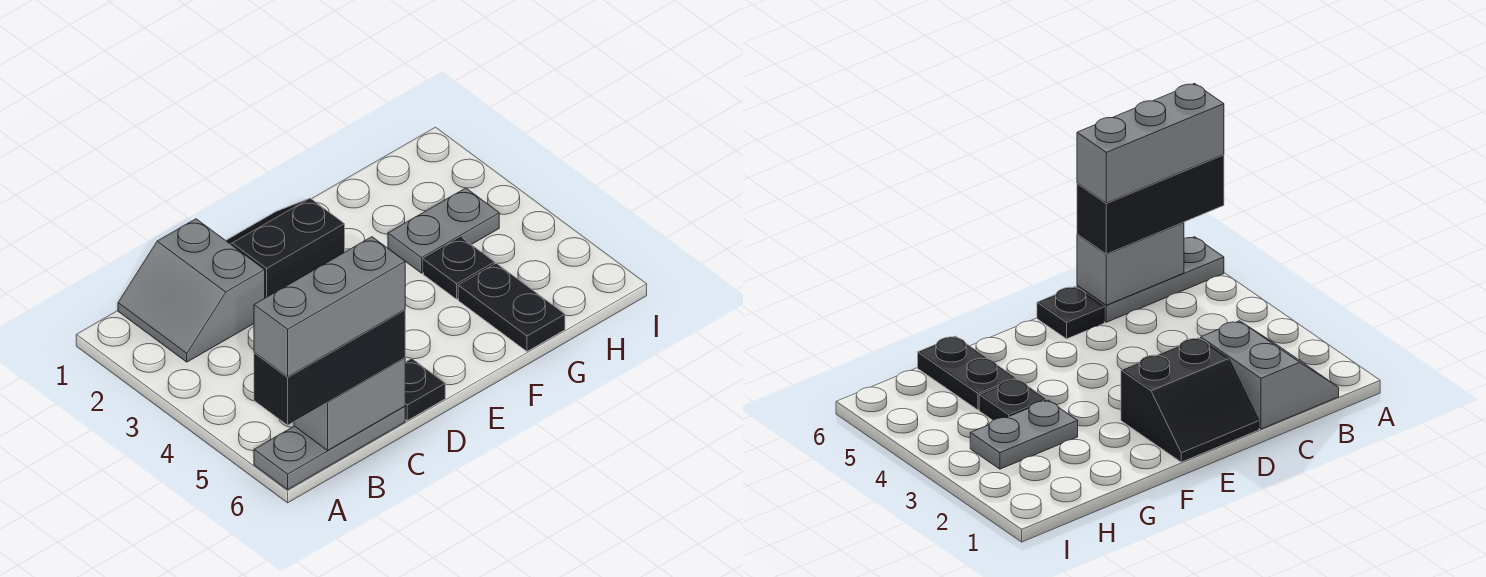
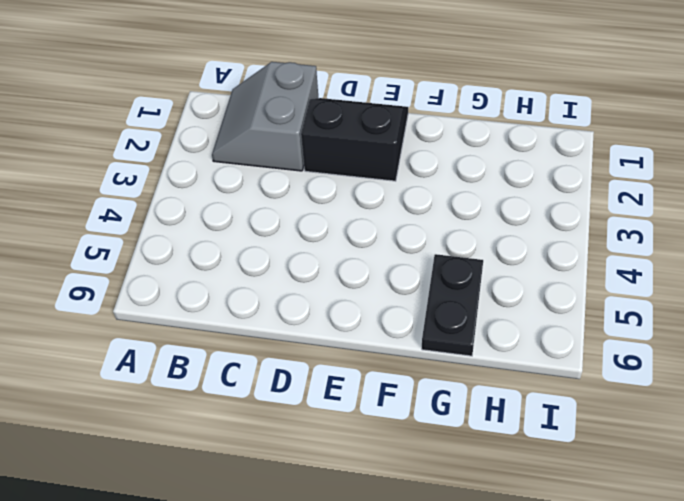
none -> grey plate A6:C6 level 1
none -> black plate D6 level 1

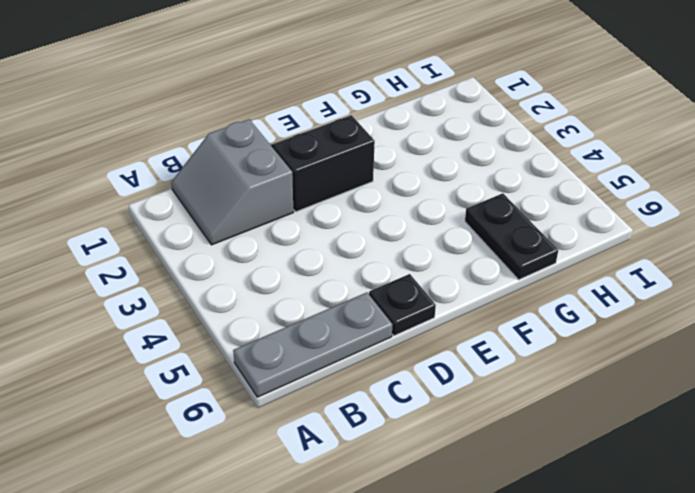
none -> grey plate G3:H3 level 1
none -> black plate G4 level 1

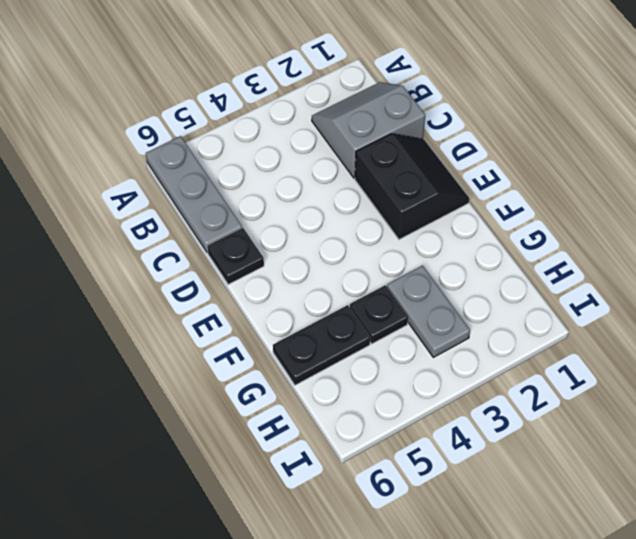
none -> grey brick B6:C6 level 2
none -> black brick A6:C6 level 3

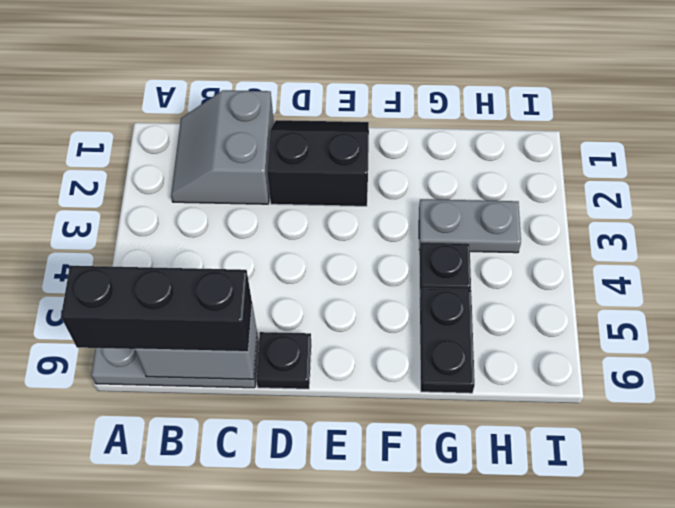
none -> grey brick A6:C6 level 4

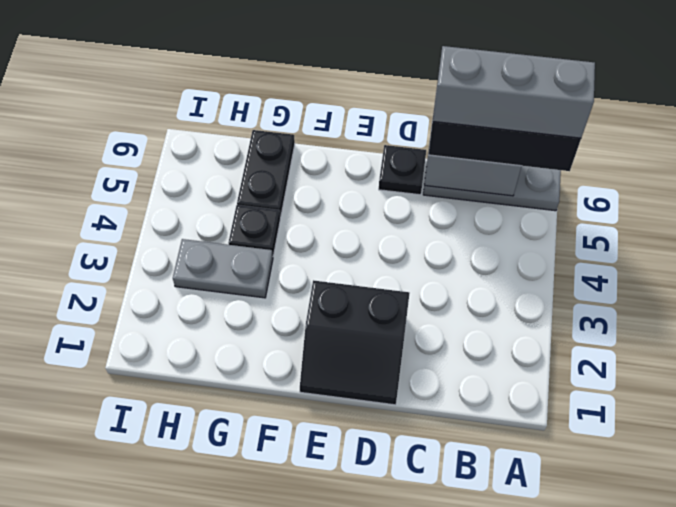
none -> grey slope B1:C2 level 1 top C

